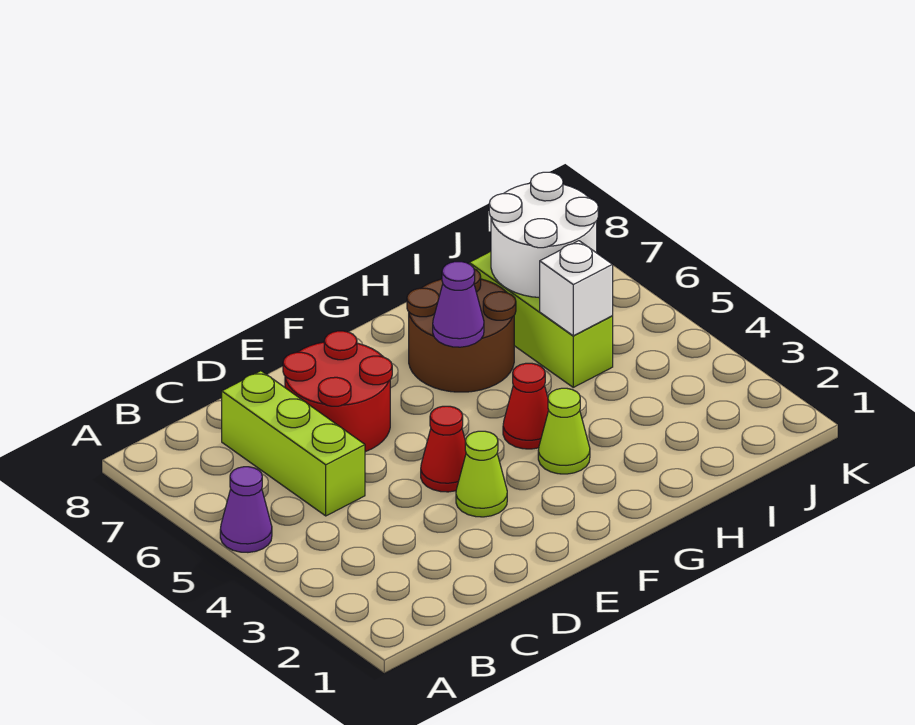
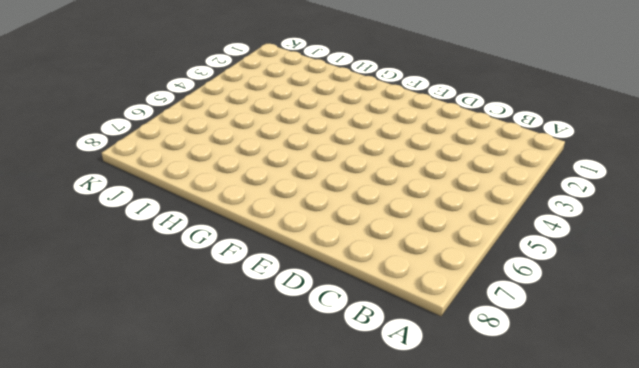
none -> purple cone A5 level 1
none -> lime brick C5:C7 level 1
none -> red round brick D6:E7 level 1

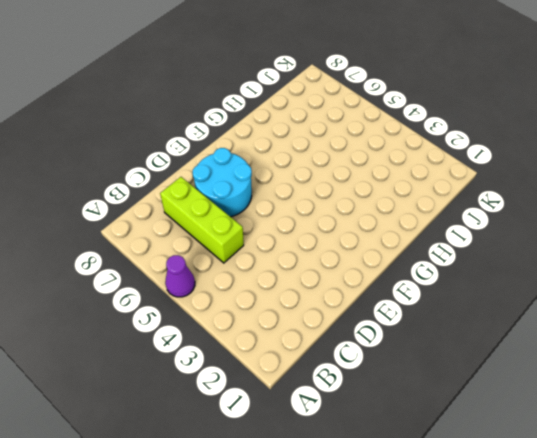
cyan round brick D6:E7 level 1 -> red round brick D6:E7 level 1
none -> lime cone E3 level 1
none -> red cone E4 level 1
none -> lime cone G3 level 1

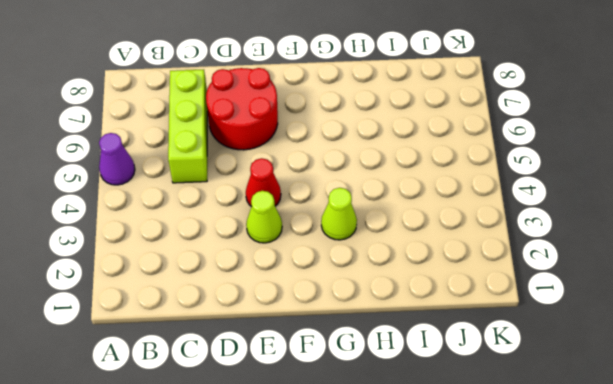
none -> red cone G4 level 1
none -> brown round brick G6:H7 level 1
none -> lime brick I5:I7 level 1

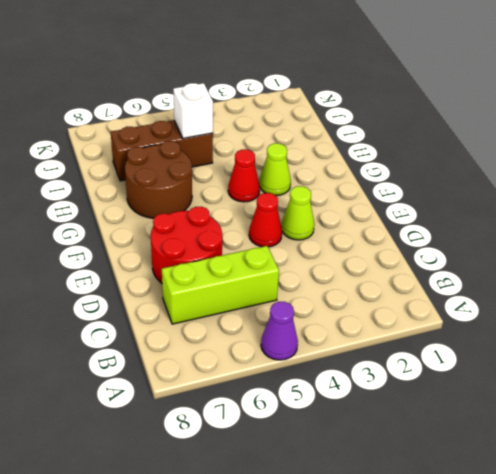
brown brick I5:I7 level 1 -> lime brick I5:I7 level 1
none -> purple cone G6 level 2
none -> white round brick I6:J7 level 2

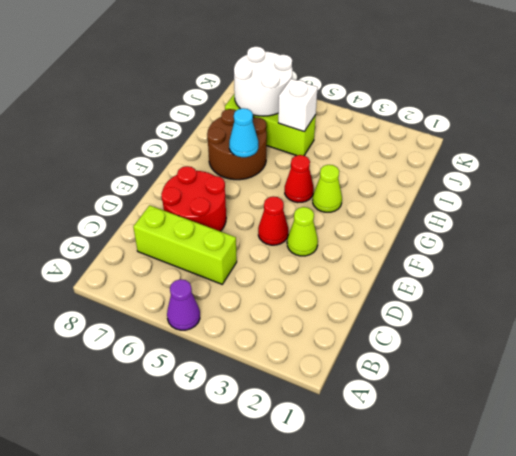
cyan cone G6 level 2 -> purple cone G6 level 2

